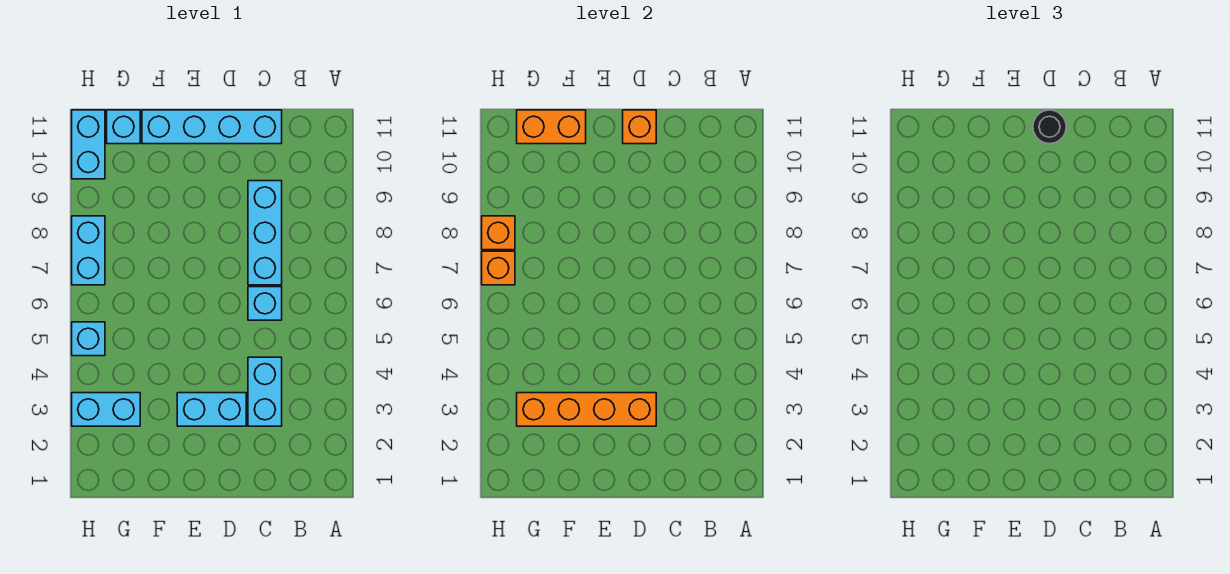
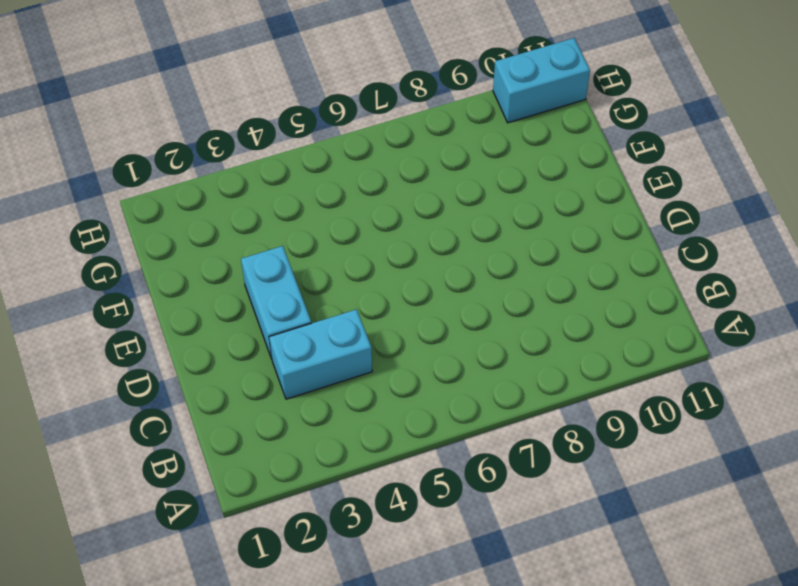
none -> cyan brick C6 level 1
none -> cyan brick C7:C9 level 1
none -> cyan brick C11:F11 level 1

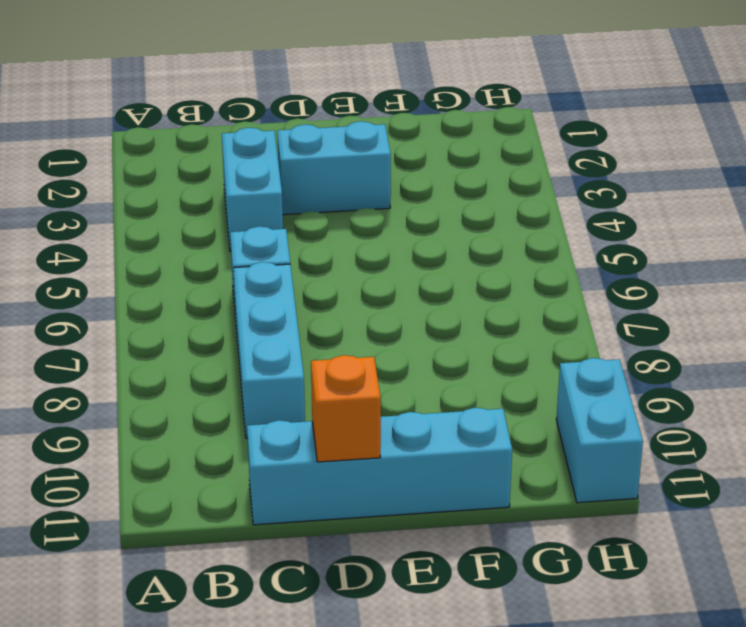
none -> cyan brick G3:H3 level 1
none -> cyan brick G11 level 1
none -> cyan brick H5 level 1

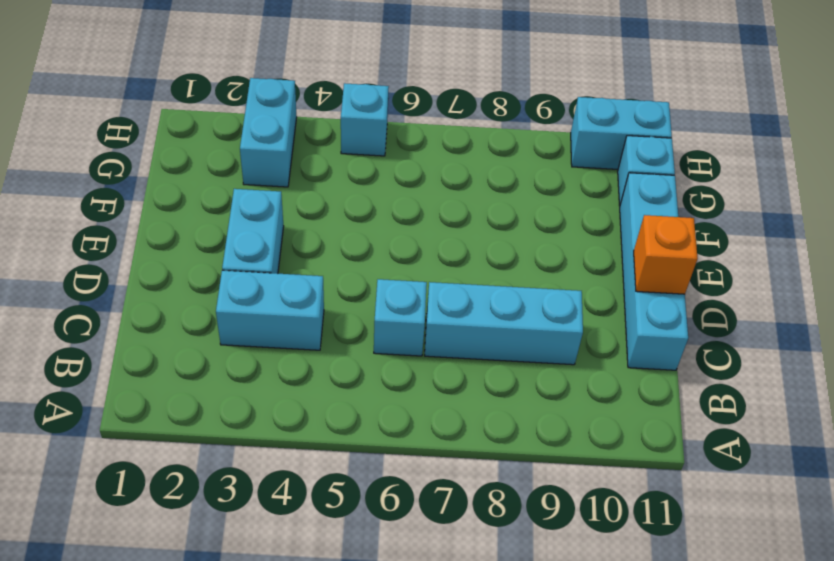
none -> cyan brick H7:H8 level 1
none -> orange brick D3:G3 level 2
none -> orange brick F11:G11 level 2

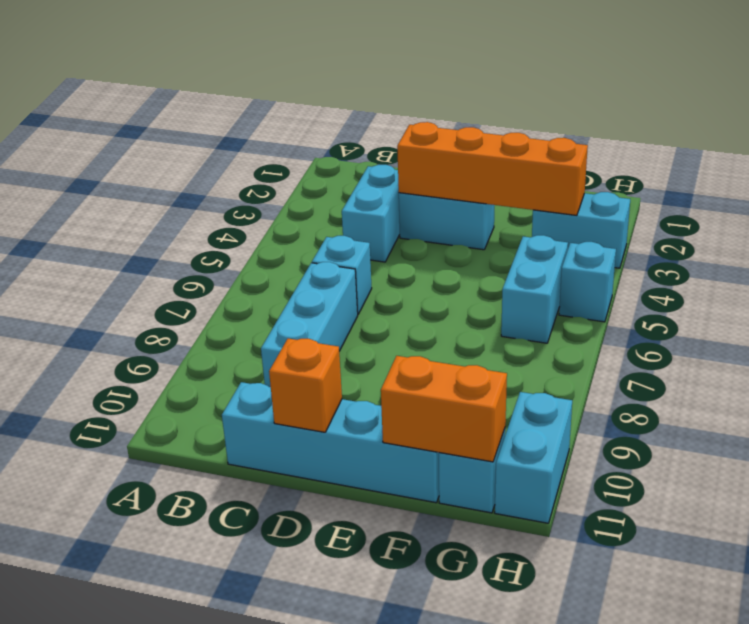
cyan brick G5:G6 level 1 -> cyan brick H7:H8 level 1
none -> orange brick H7 level 2
none -> orange brick H8 level 2
none -> black round brick D11 level 3

